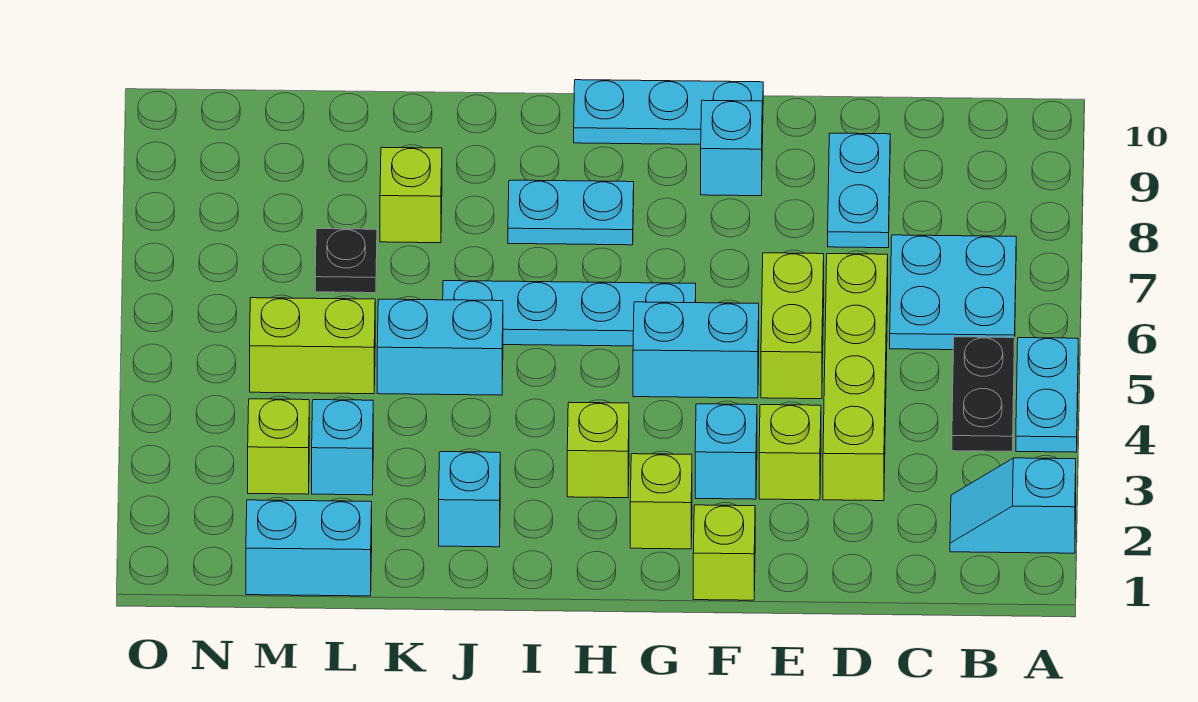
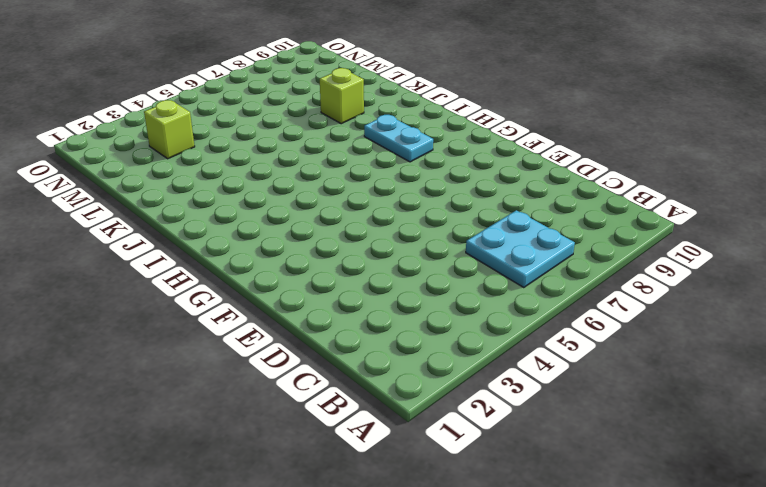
none -> cyan slope A2:B2 level 1 top A
none -> cyan plate A4:A5 level 1
none -> black plate B4:B5 level 1

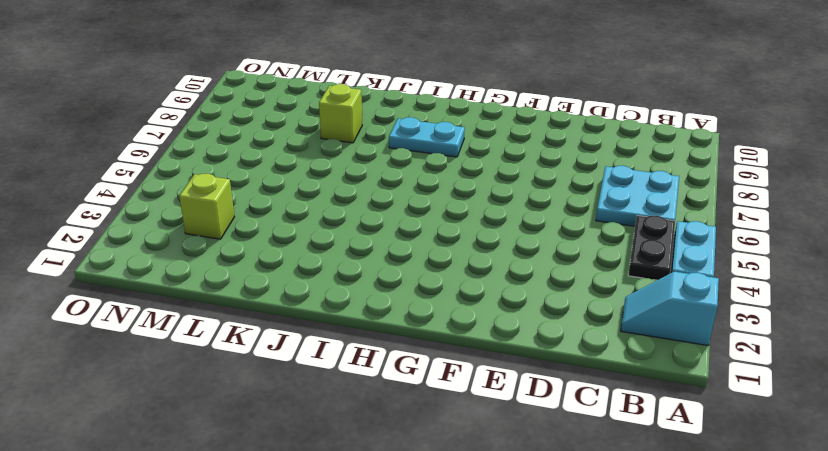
none -> lime brick D3:D6 level 1
none -> cyan plate D8:D9 level 1
none -> lime brick E3 level 1

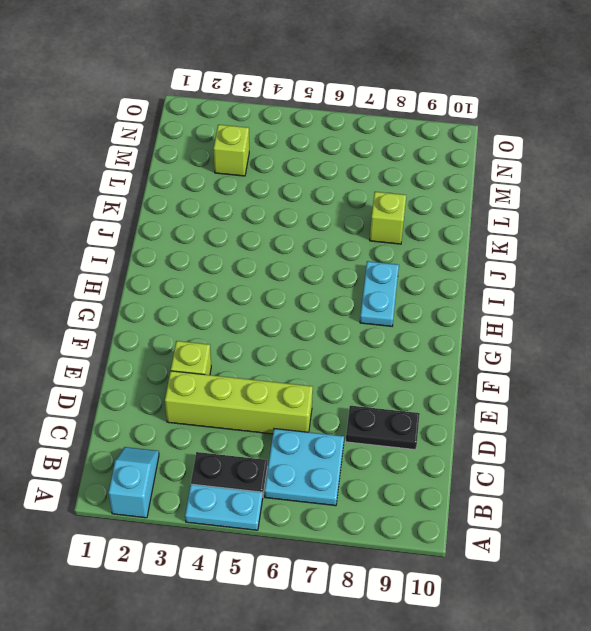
black plate D8:D9 level 1 -> cyan plate D8:D9 level 1
none -> lime brick E5:E6 level 1
none -> lime brick F1 level 1
none -> cyan brick F3 level 1

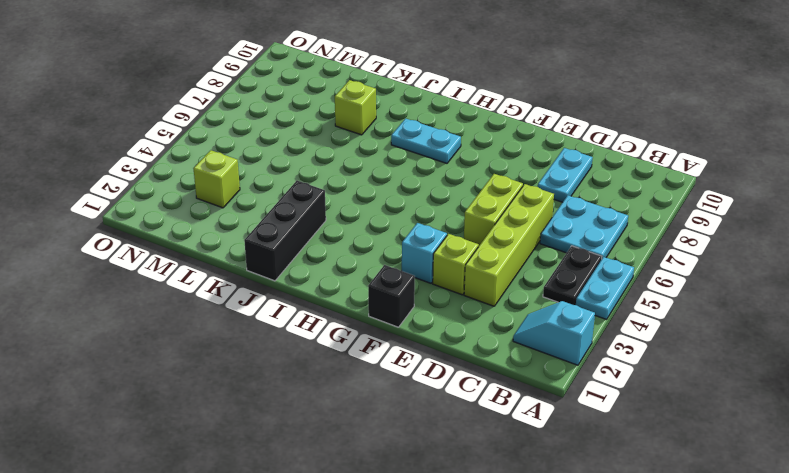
black brick F1 level 1 -> lime brick F1 level 1
black brick J1:J3 level 1 -> cyan brick J2 level 1
none -> cyan brick F5:G5 level 1
none -> cyan brick F9 level 1
none -> cyan plate F10:H10 level 1

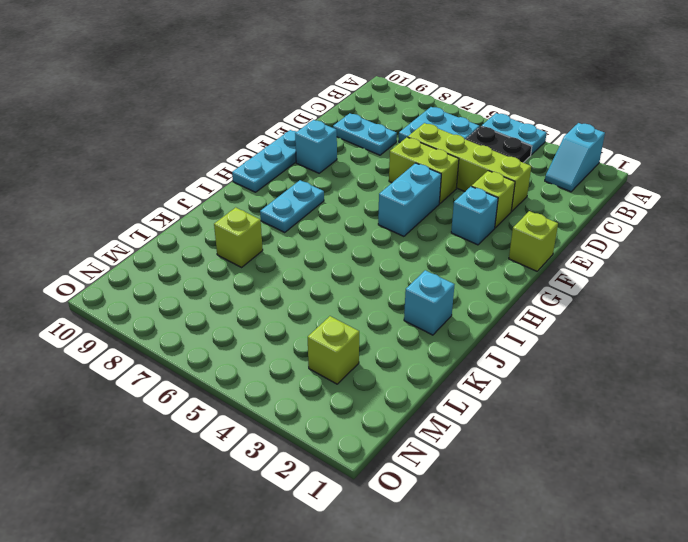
none -> lime brick G2 level 1
none -> cyan plate G6:J6 level 1
none -> lime brick H3 level 1

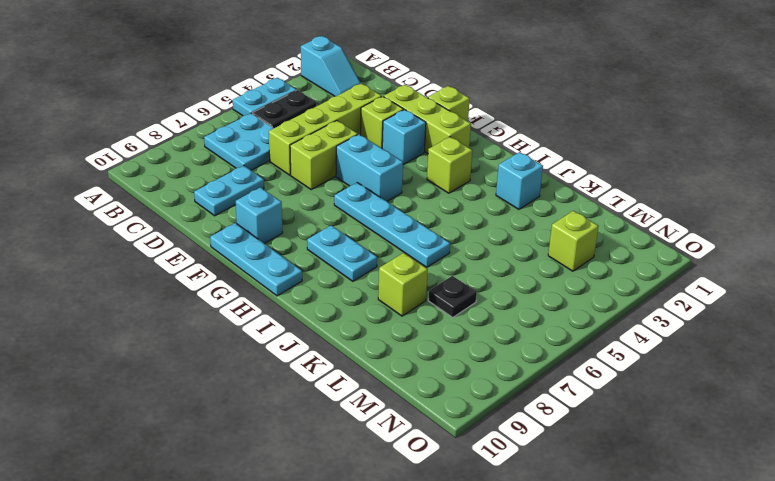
lime brick E2:G2 level 1 -> lime brick G2 level 1
none -> cyan brick J5:K5 level 1
none -> cyan brick L1:M1 level 1
none -> cyan brick L3 level 1

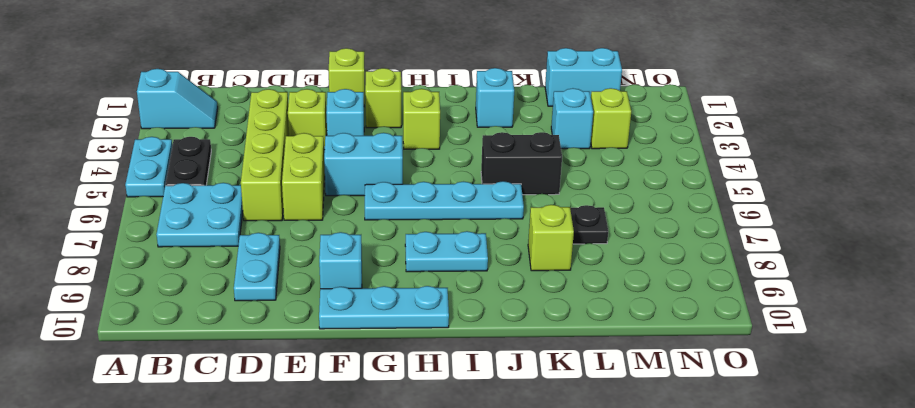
black brick J5:K5 level 1 -> cyan brick J5:K5 level 1
none -> lime brick L5:M5 level 1

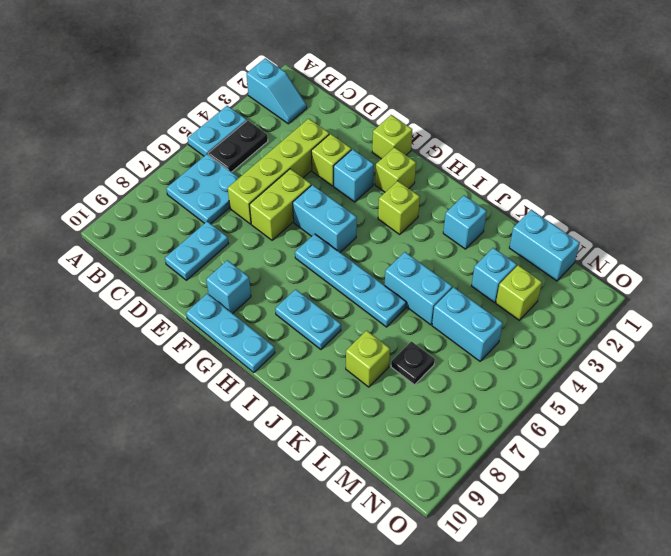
cyan brick L5:M5 level 1 -> lime brick L5:M5 level 1

